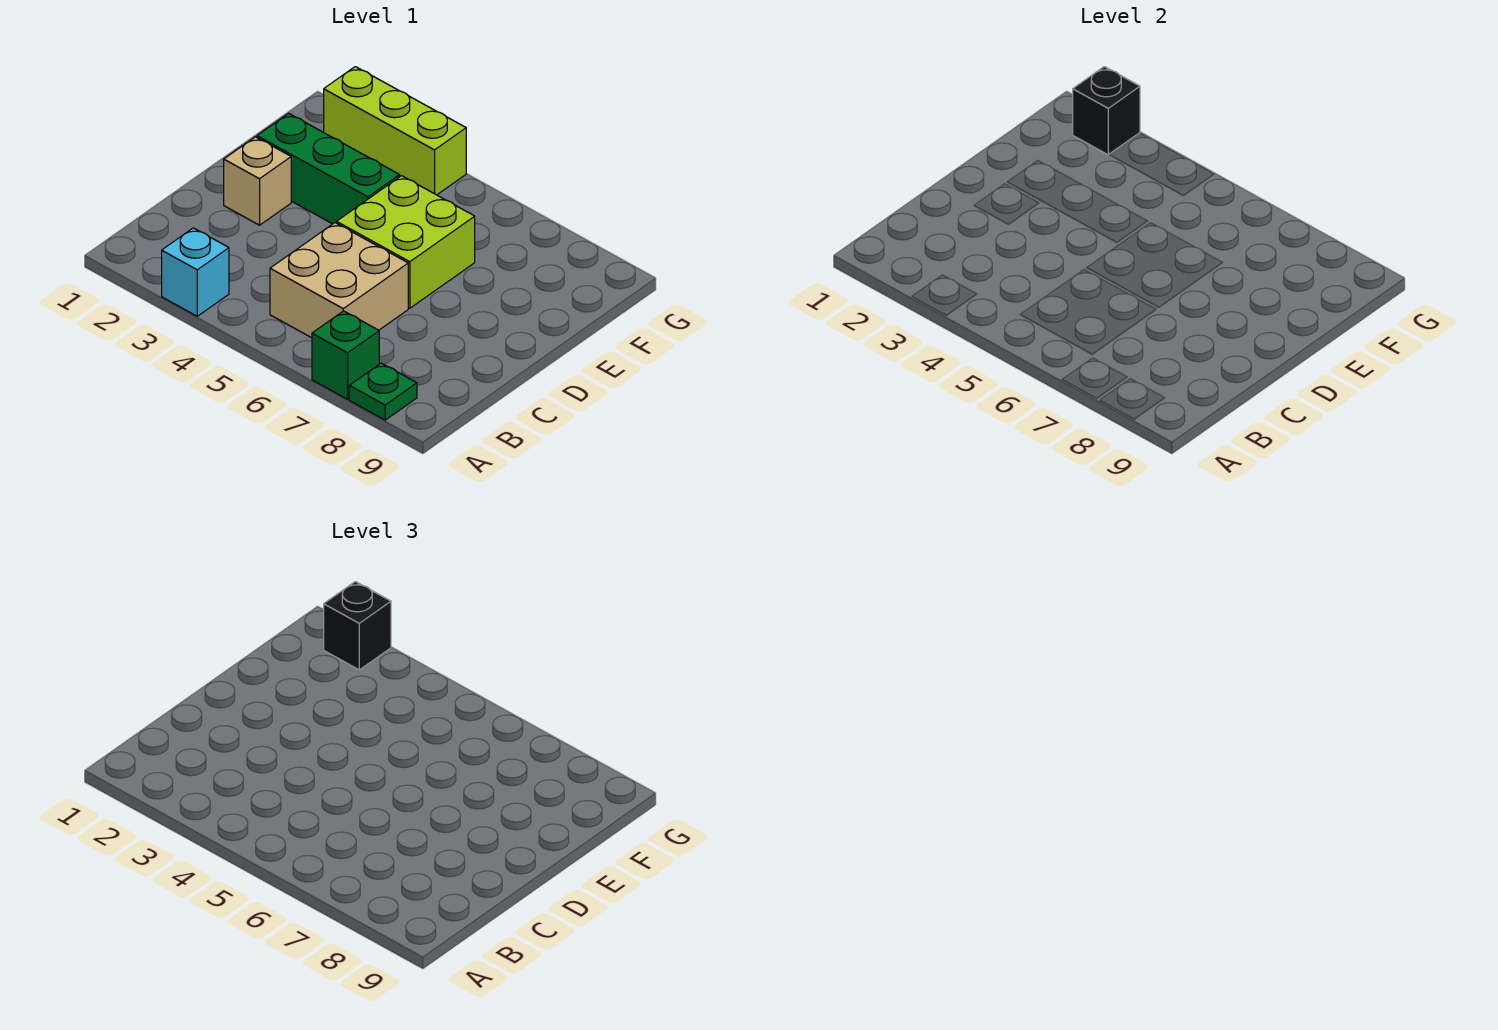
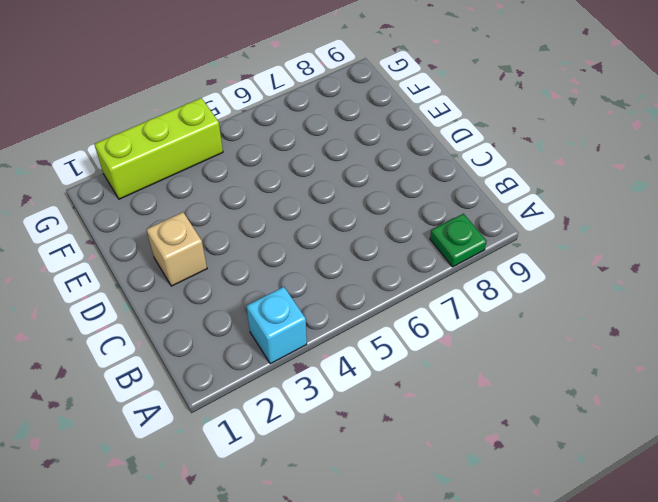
none -> green brick A7 level 1
none -> tan brick B5:C6 level 1

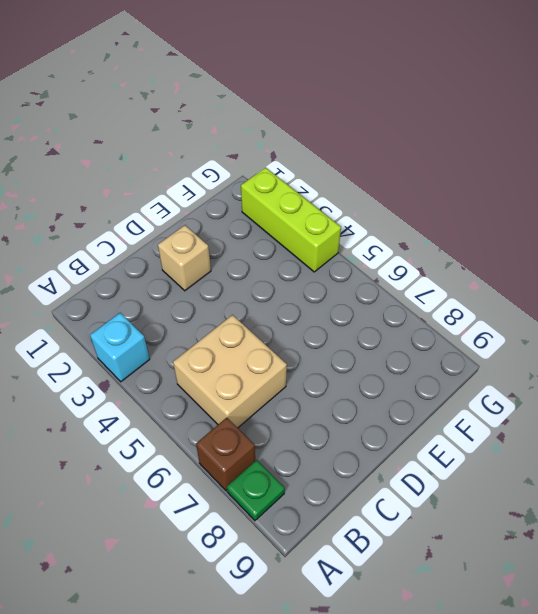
brown brick A7 level 1 -> green brick A7 level 1
none -> lime brick D5:E6 level 1
none -> green brick E2:E4 level 1

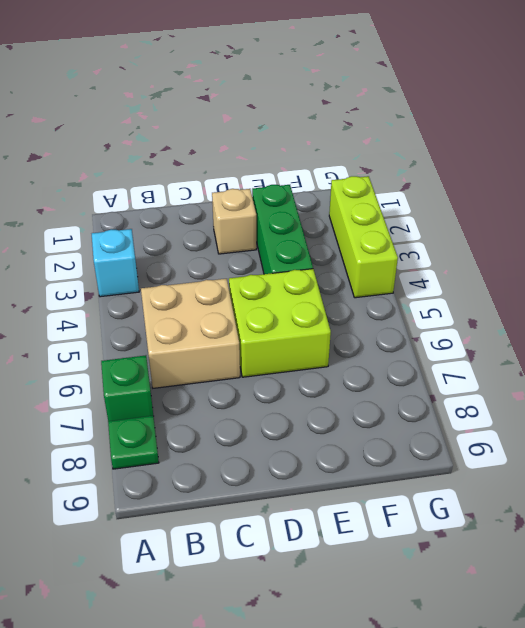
none -> black brick G2 level 2
none -> black brick G2 level 3

